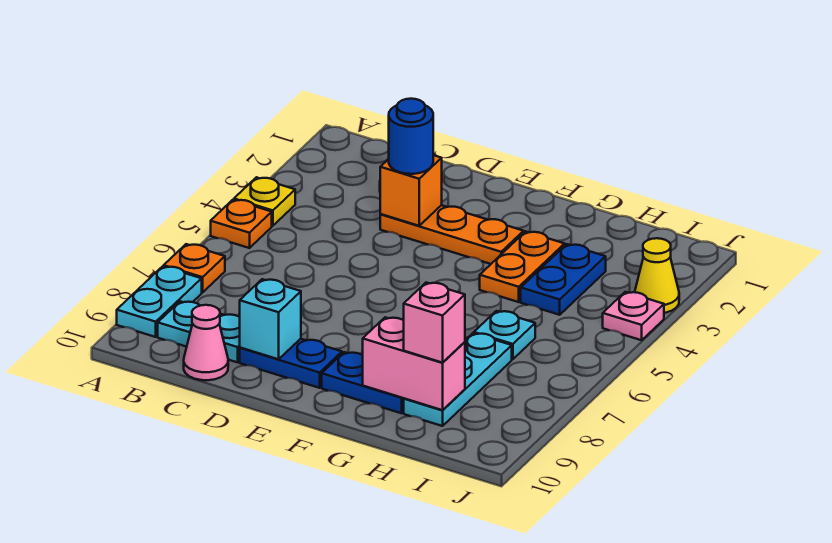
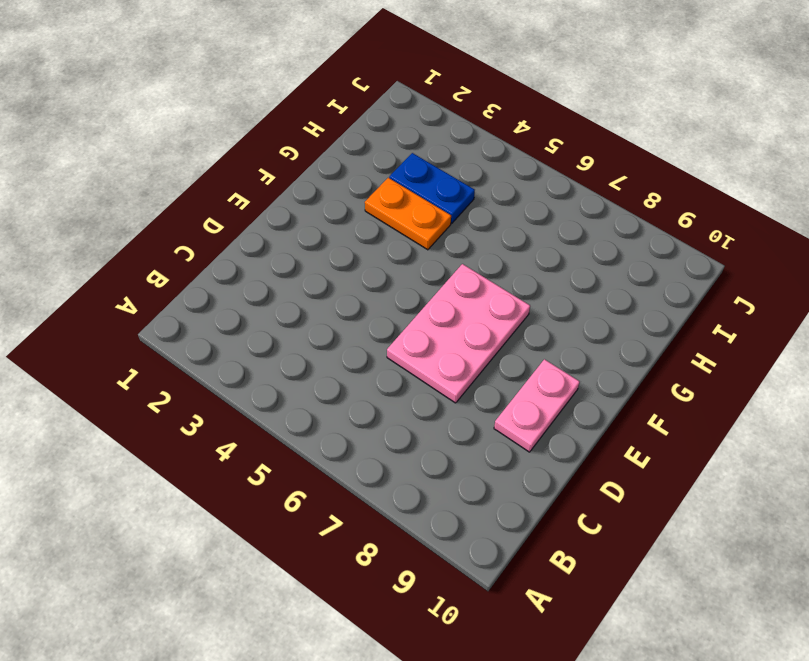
pink plate D6:F7 level 1 -> none
pink plate D9:E9 level 1 -> blue plate D9:E9 level 1
none -> yellow plate A4 level 1
none -> orange plate A5 level 1
none -> orange plate A7 level 1

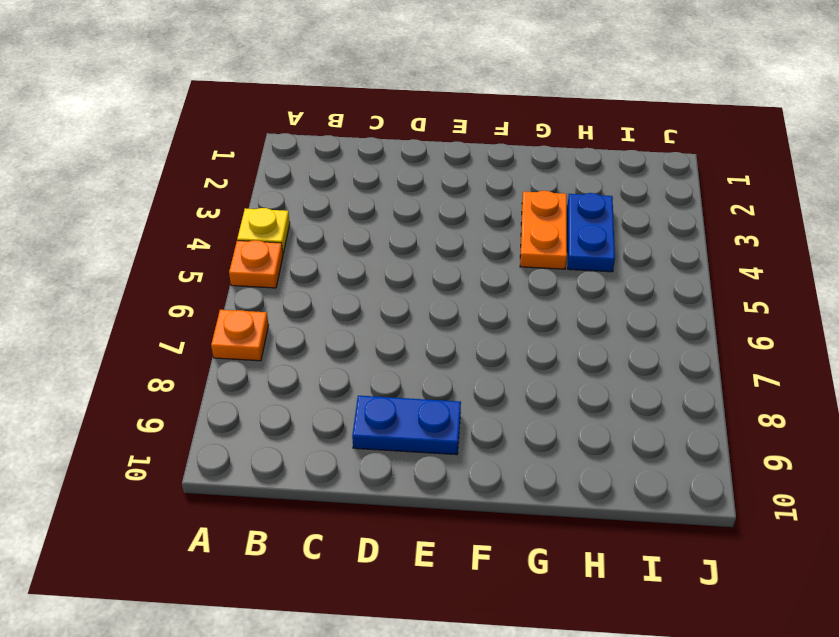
none -> cyan plate A8:A9 level 1
none -> cyan plate B9:C9 level 1
none -> pink cone C10 level 1

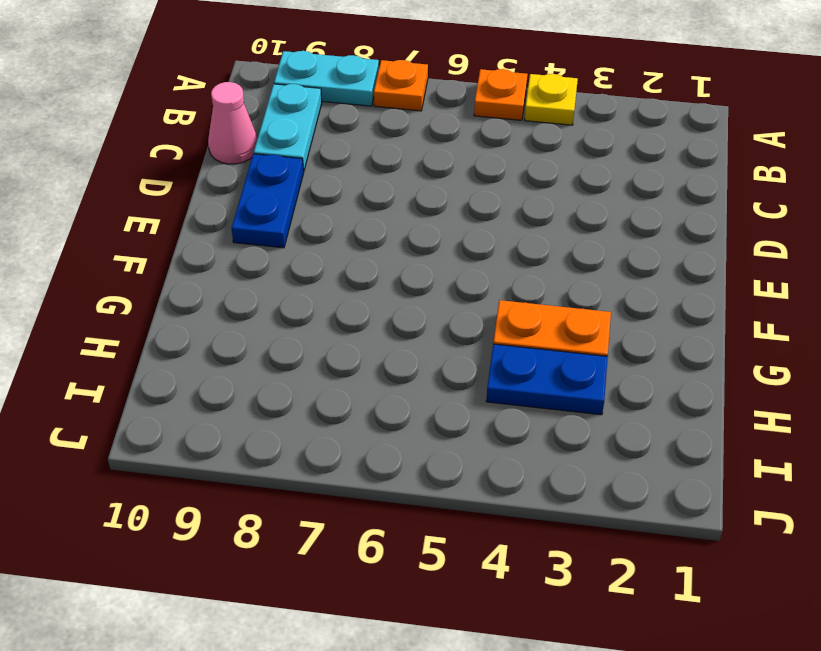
none -> orange plate D3:F3 level 1
none -> blue plate F9:G9 level 1
none -> cyan plate H6 level 1

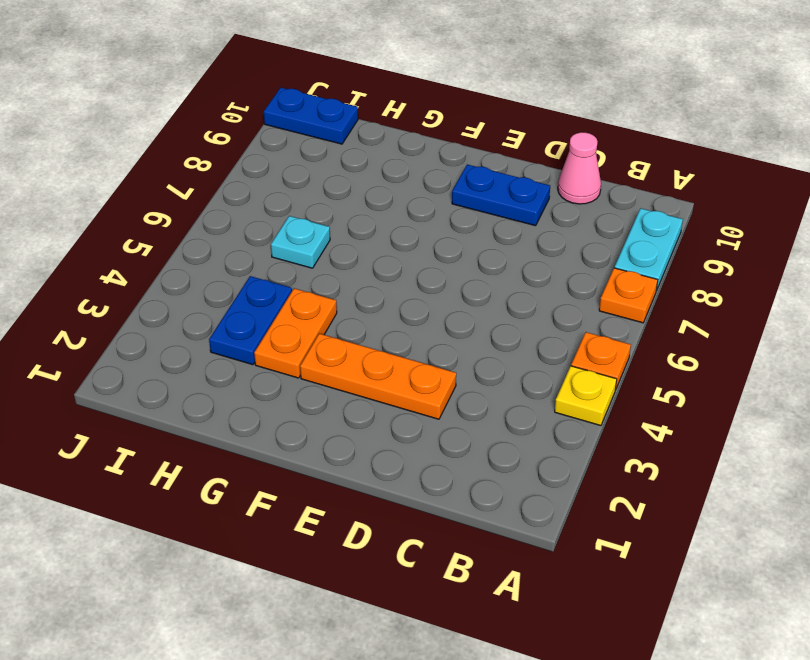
blue plate I10:J10 level 1 -> blue plate F9:G9 level 1
none -> cyan plate B9:C9 level 1
none -> cyan plate H7:H9 level 1
none -> yellow cone J3 level 1

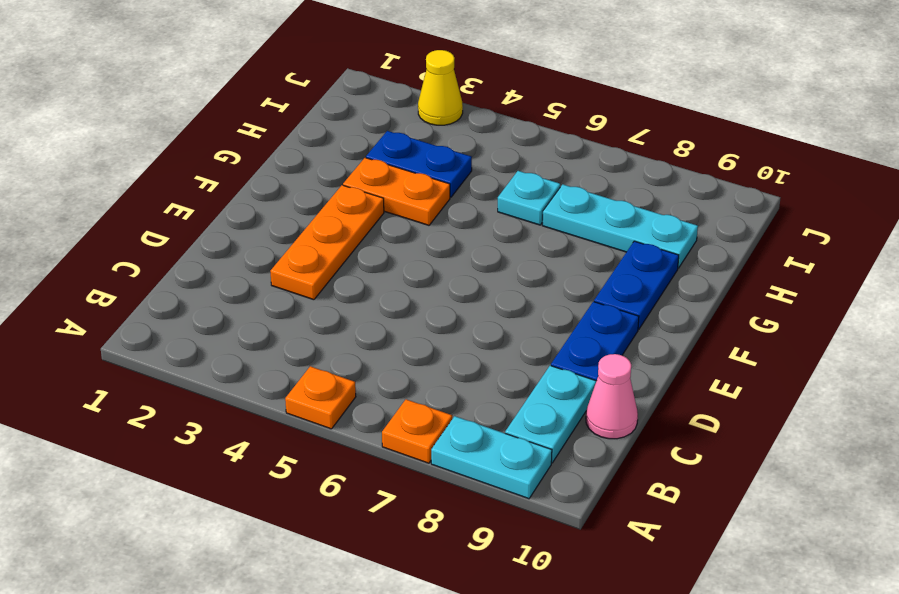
none -> yellow plate A4 level 1
none -> pink plate J4 level 1
none -> orange brick D3 level 2

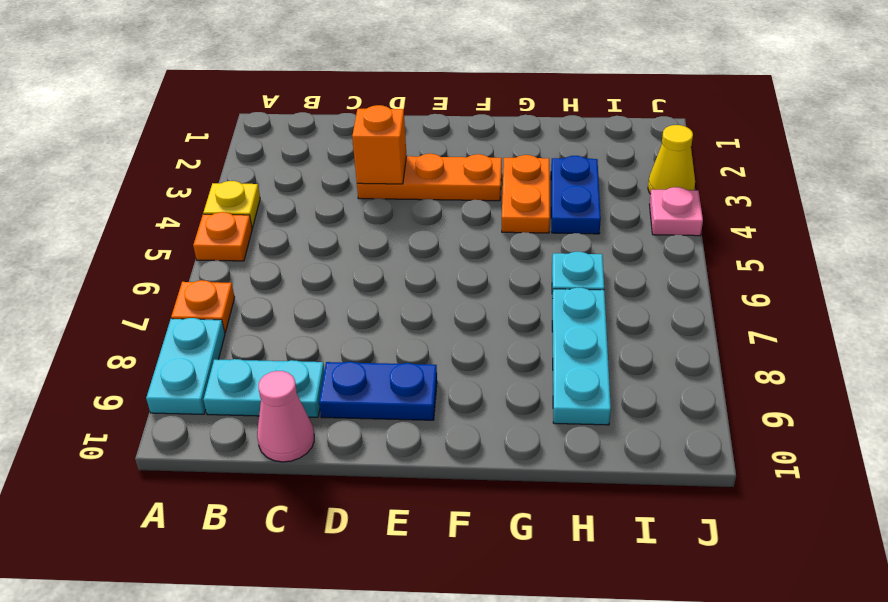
none -> blue plate F9:G9 level 1
none -> cyan brick D9 level 2
none -> pink brick G9:H9 level 2

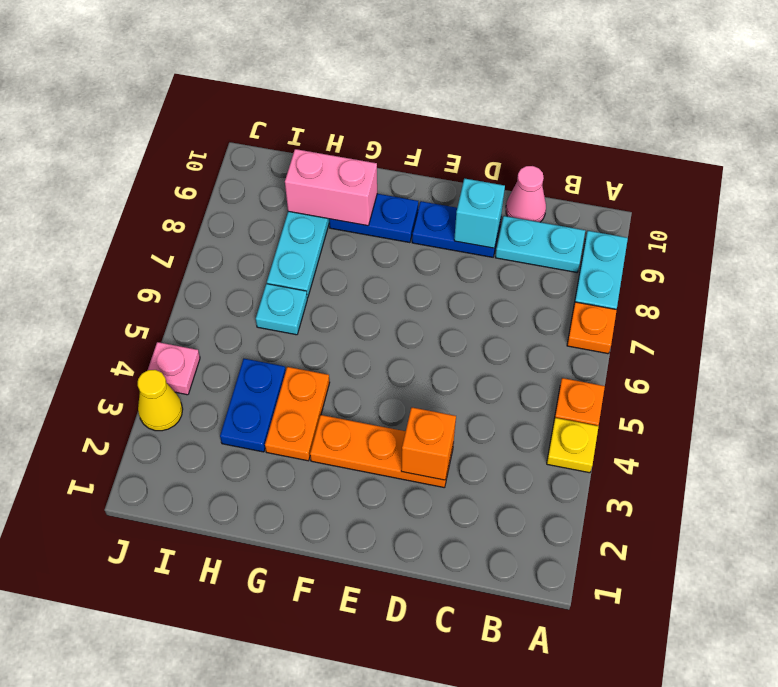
none -> blue round brick D3 level 3
none -> pink brick H9 level 3

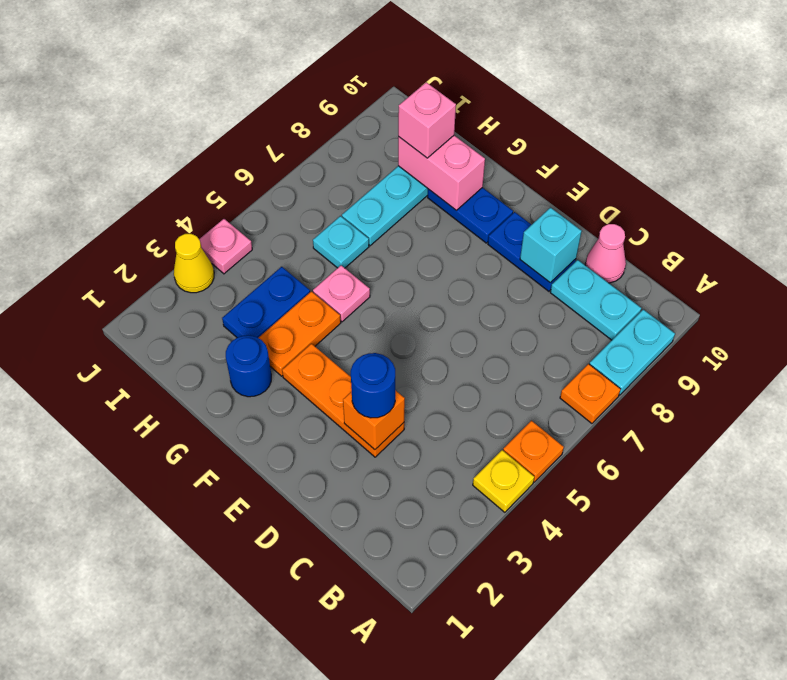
blue round brick G2 level 1 -> none
pink plate G5 level 1 -> none

